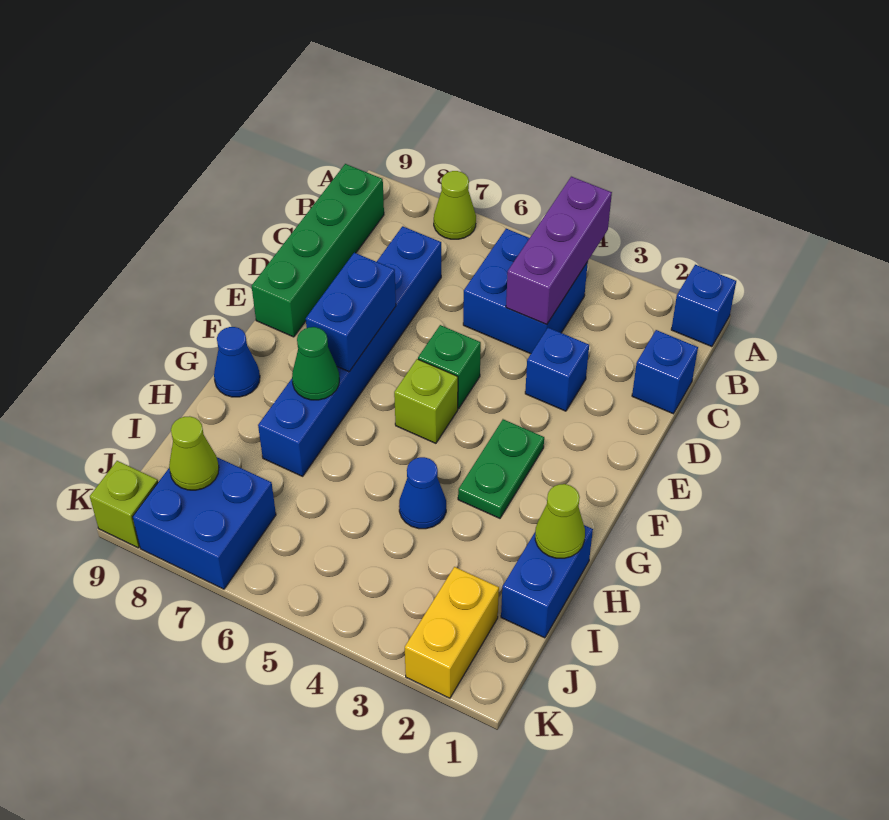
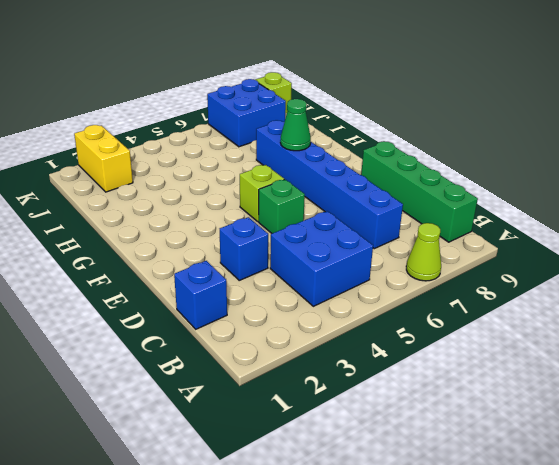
none -> blue brick A1 level 1
none -> green plate F3:G3 level 1
none -> blue cone G9 level 1

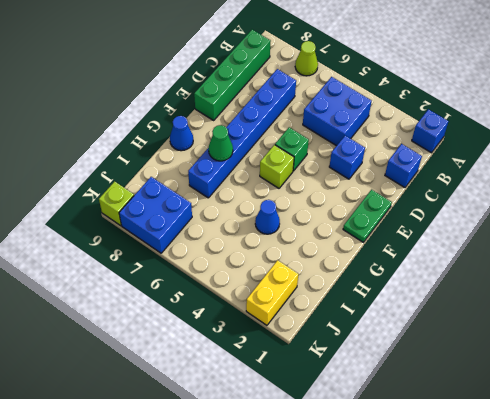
green plate E1:F1 level 1 -> green plate F3:G3 level 1
none -> blue brick H1:I1 level 1
none -> purple brick A4:C4 level 2
none -> blue brick E7:F7 level 2

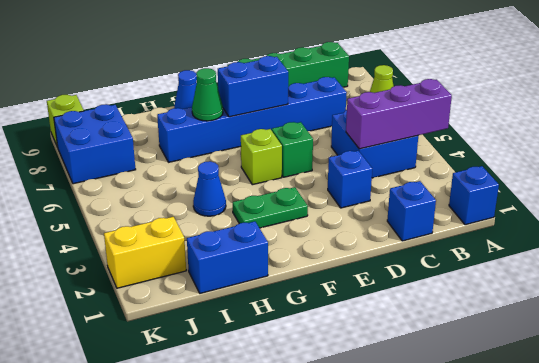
none -> lime cone H1 level 2
none -> lime cone J8 level 2

